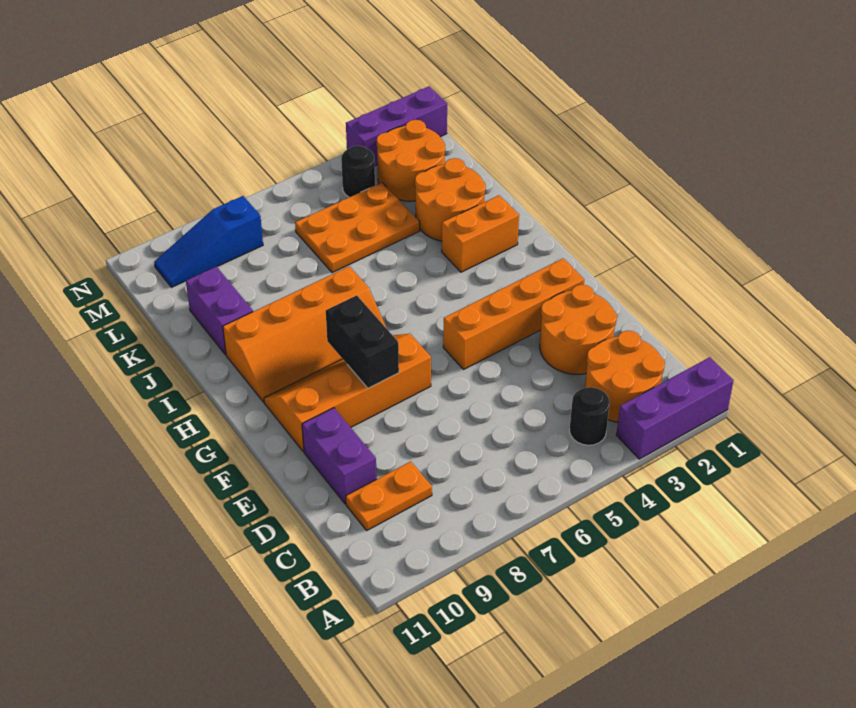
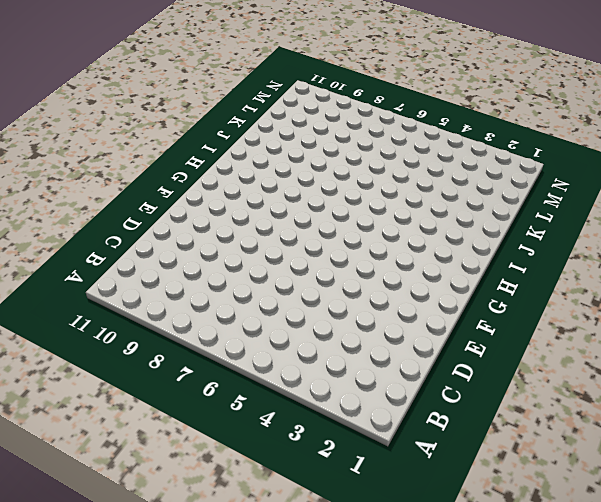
none -> purple brick A1:A3 level 1
none -> orange round brick B2:C3 level 1
none -> black round brick B4 level 1

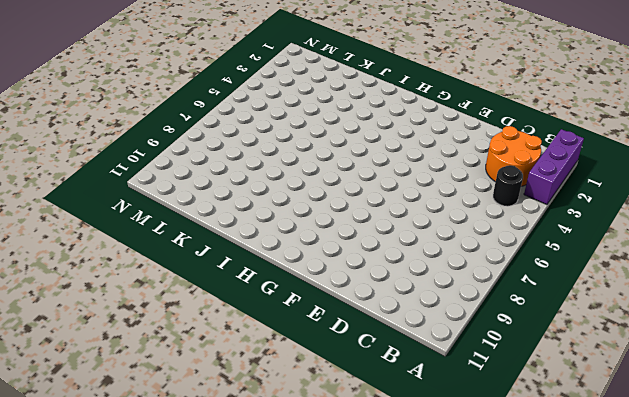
none -> orange plate C9:C10 level 1
none -> orange round brick D2:E3 level 1
none -> purple brick D10:E10 level 1

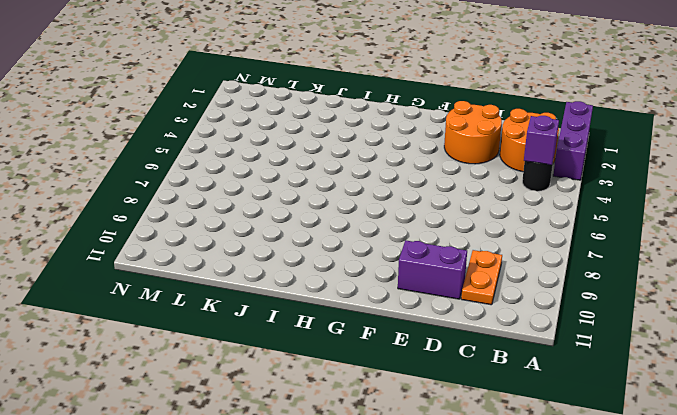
purple brick B4 level 2 -> none
none -> orange brick F2:F5 level 1
none -> orange slope F7:G10 level 1 top F
none -> orange slope H7:I10 level 1 top I

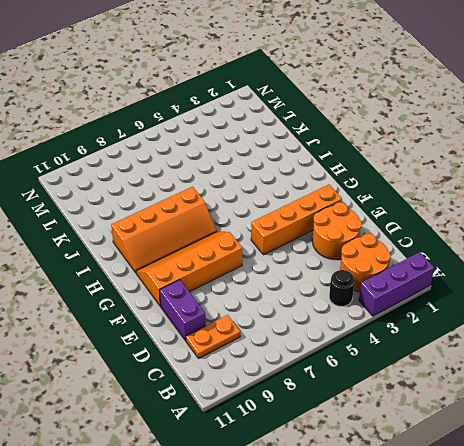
none -> orange brick I2:I3 level 1
none -> orange round brick J2:K3 level 1
none -> purple brick J10:K10 level 1

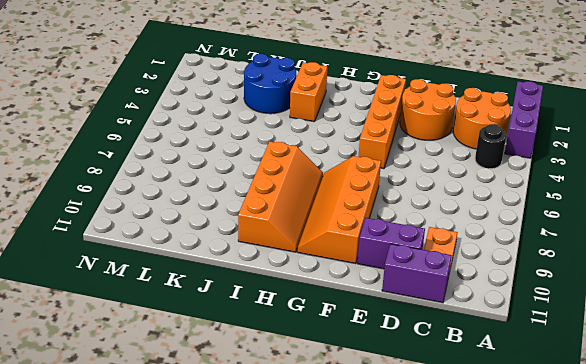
purple brick C11:D11 level 1 -> purple brick J10:K10 level 1
blue round brick J2:K3 level 1 -> orange round brick J2:K3 level 1
none -> orange plate K4:L6 level 1
none -> orange round brick L2:M3 level 1
none -> black round brick M4 level 1

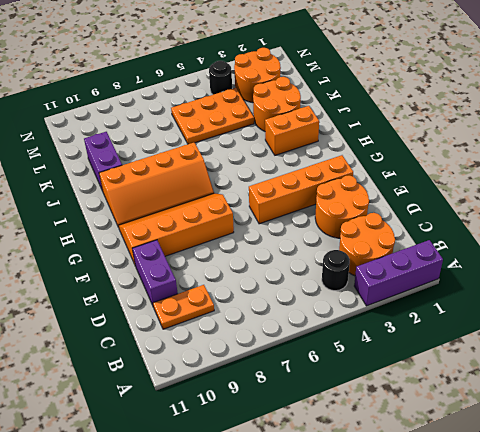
none -> blue slope M8:M10 level 1 top 8
none -> purple brick N1:N3 level 1
none -> black brick F8:G8 level 2

